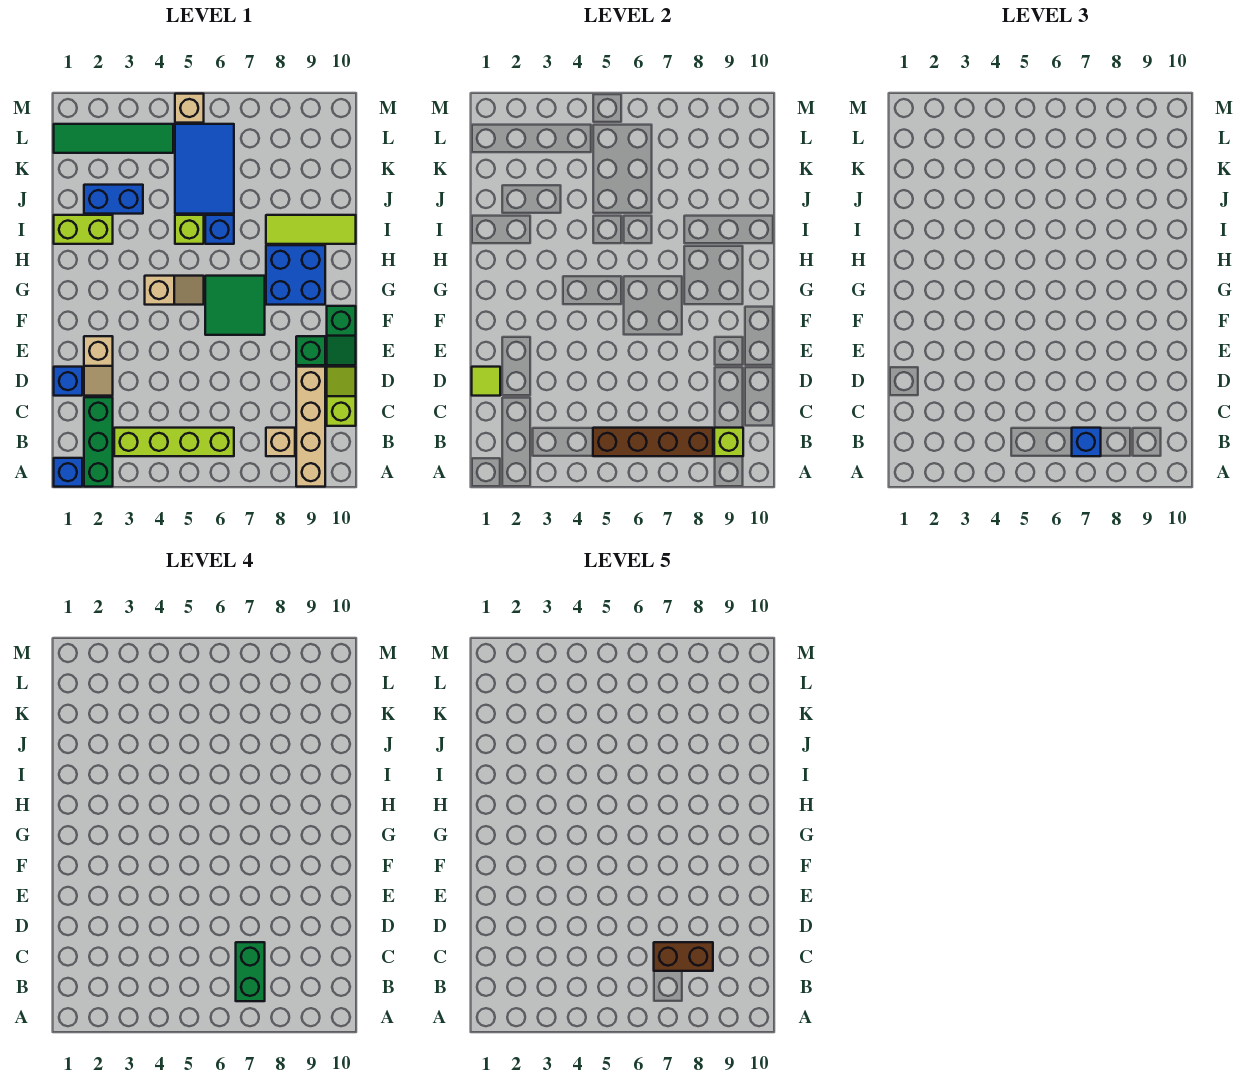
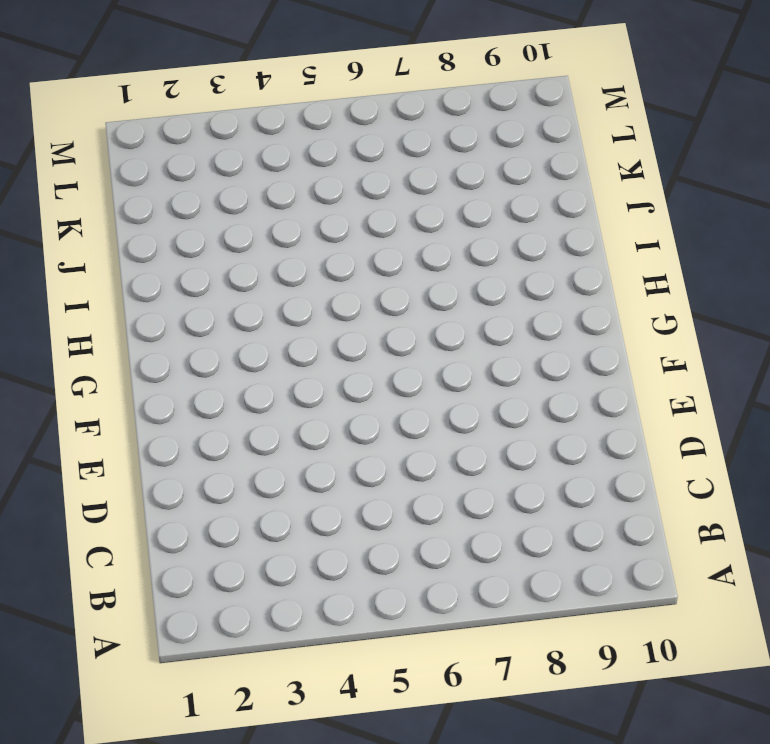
none -> blue brick A1 level 1
none -> green brick A2:C2 level 1
none -> tan brick A9:D9 level 1

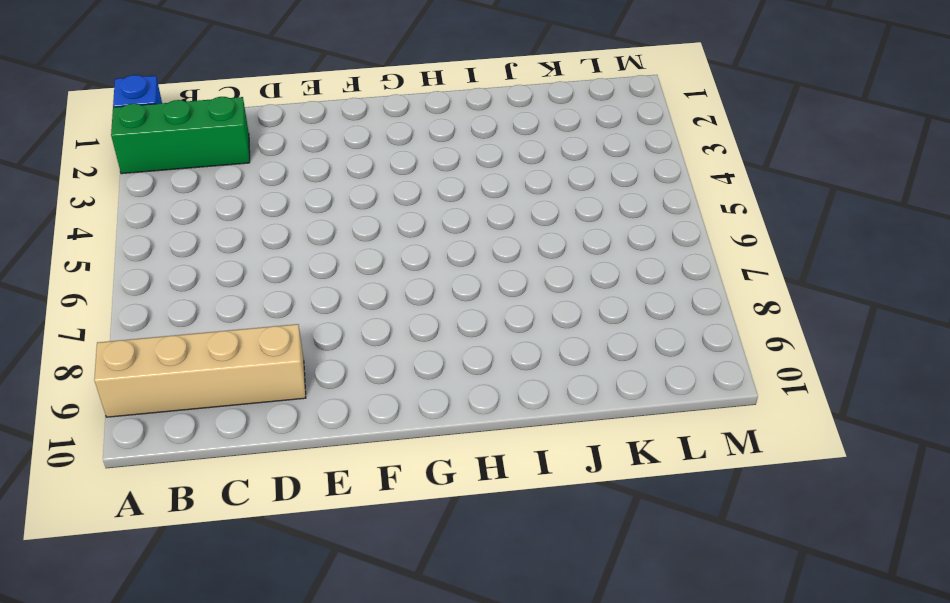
none -> lime brick B3:B6 level 1
none -> tan brick B8 level 1
none -> lime slope C10:D10 level 1 top C

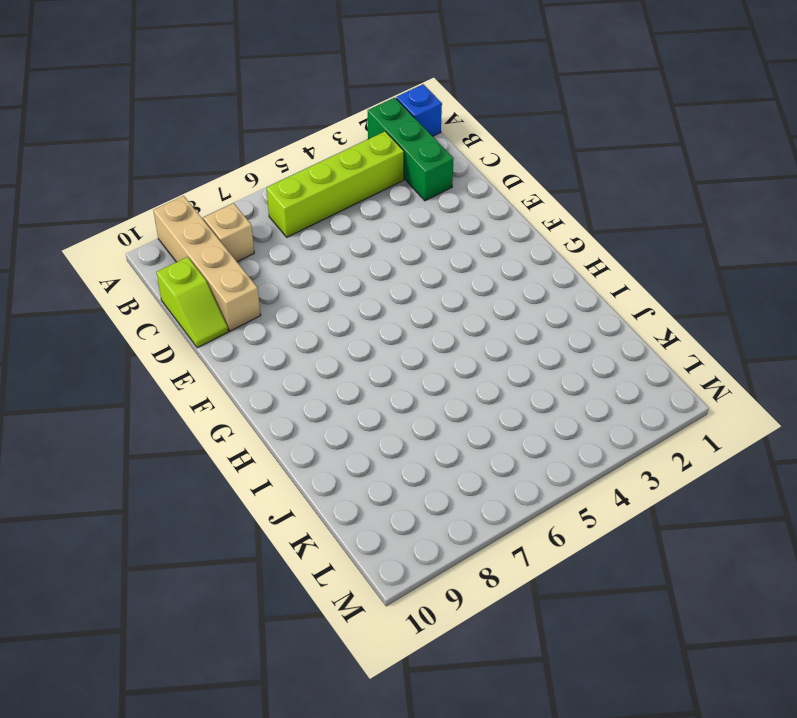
none -> blue brick D1 level 1
none -> tan slope D2:E2 level 1 top E
none -> green brick E9 level 1

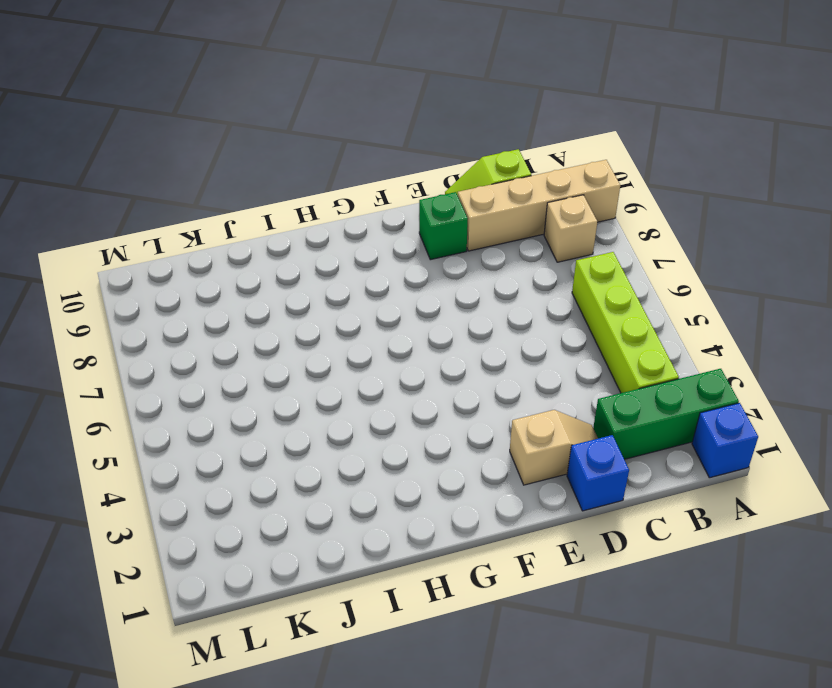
none -> green slope E10:F10 level 1 top F
none -> green tile F6:G7 level 1
none -> tan slope G4:G5 level 1 top 4

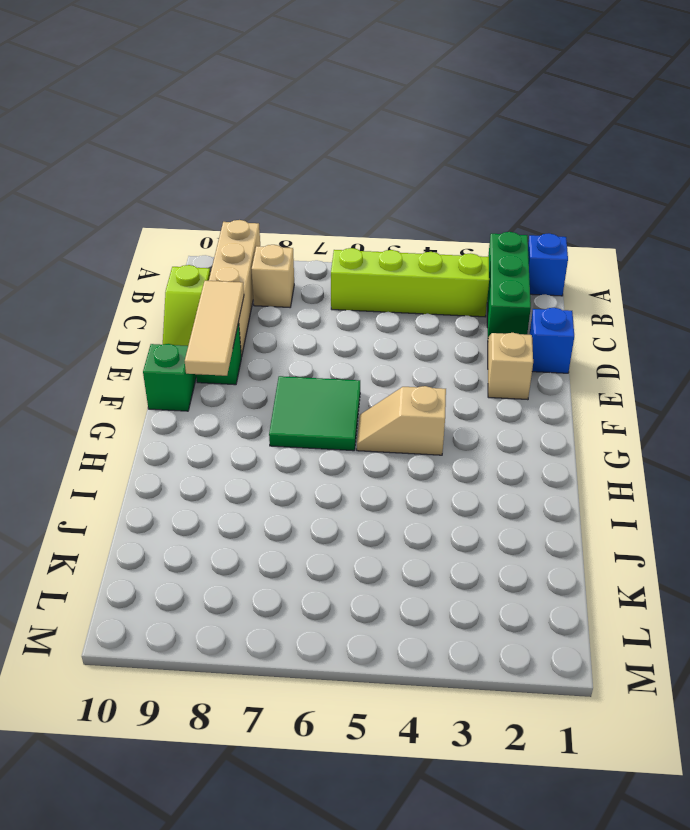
tan tile D9:F9 level 2 -> none
none -> blue brick G8:H9 level 1
none -> lime brick I1:I2 level 1
none -> lime brick I5 level 1

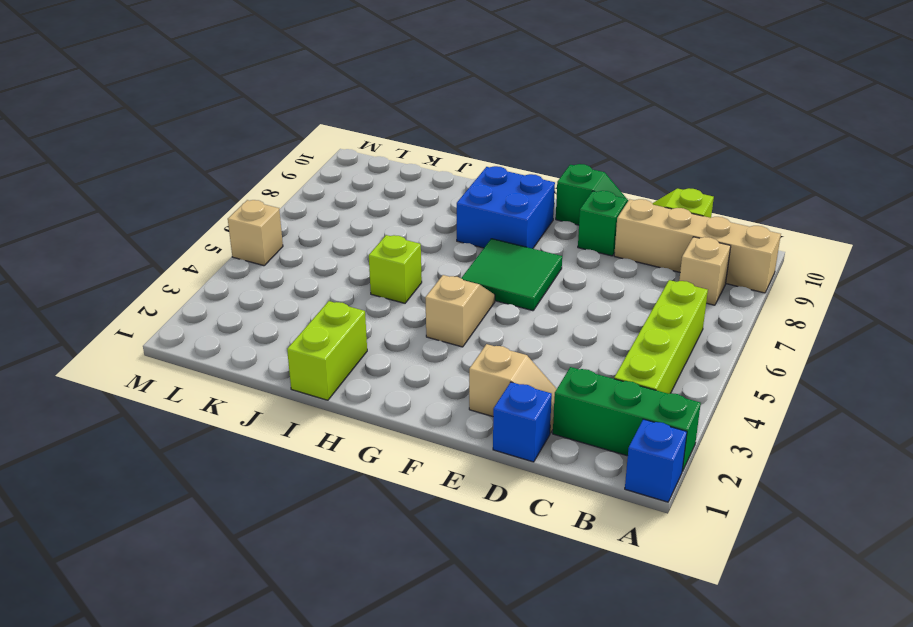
none -> blue brick I6 level 1
none -> lime tile I8:I10 level 1
none -> blue brick J2:J3 level 1

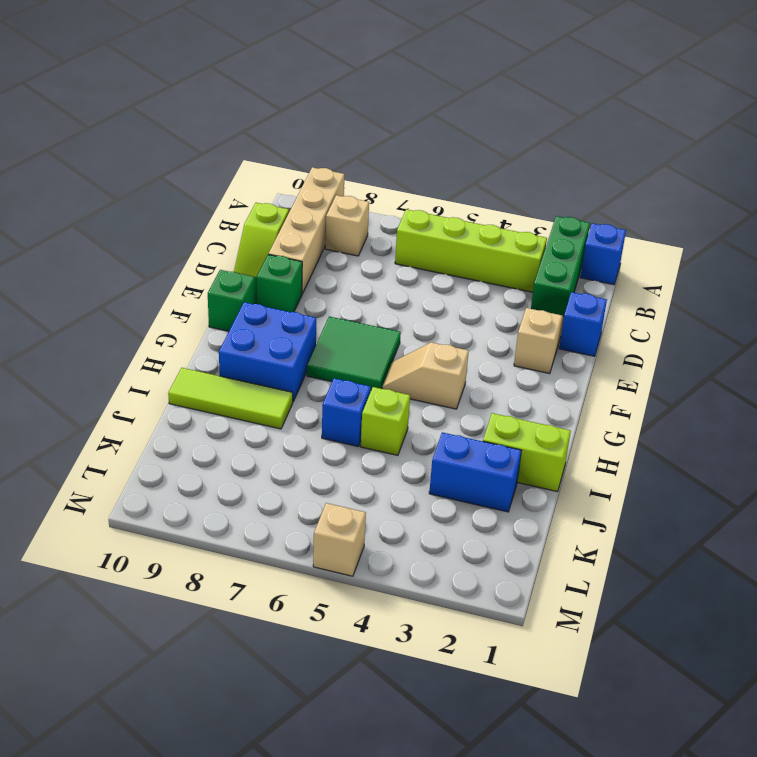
none -> blue tile J5:L6 level 1
none -> green tile L1:L4 level 1
none -> brown brick B5:B8 level 2

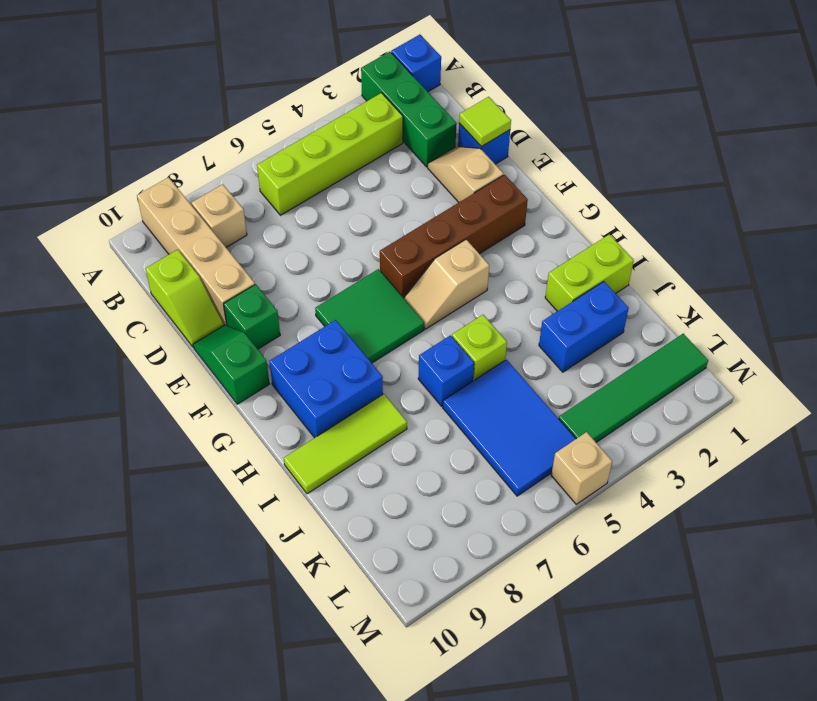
brown brick F2:F5 level 1 -> brown brick B5:B8 level 2
none -> lime brick B9 level 2
none -> blue brick B7 level 3
none -> green brick B7:C7 level 4

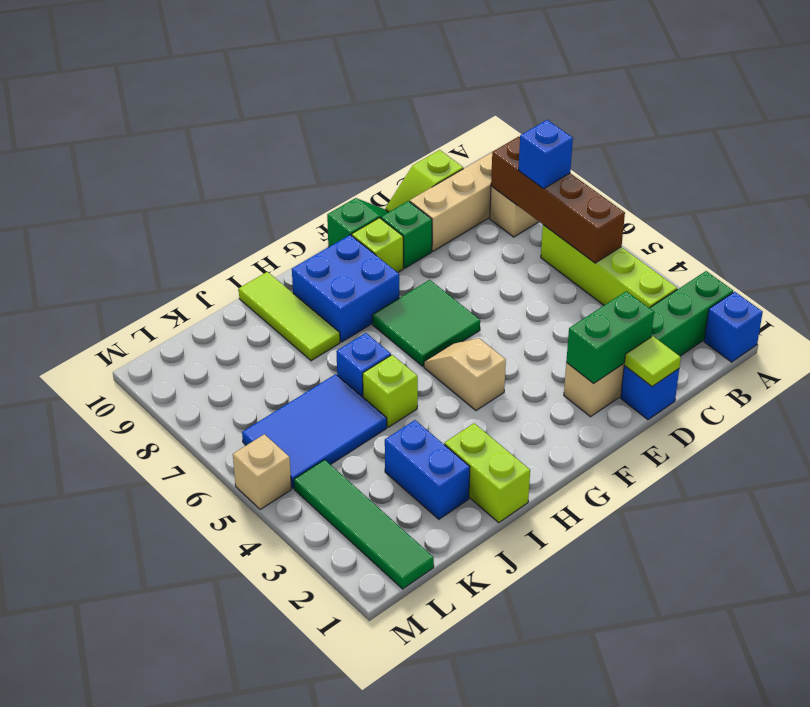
green brick D2:E2 level 2 -> green brick B7:C7 level 4
lime brick F9 level 1 -> lime brick B9 level 2
none -> brown brick C7:C8 level 5

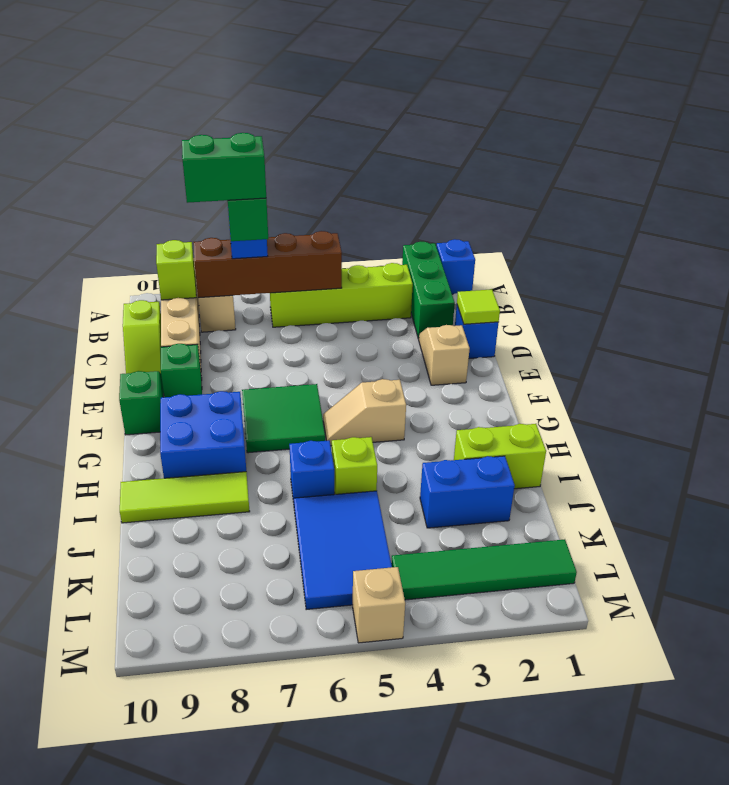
green brick C7:C8 level 5 -> brown brick C7:C8 level 5

